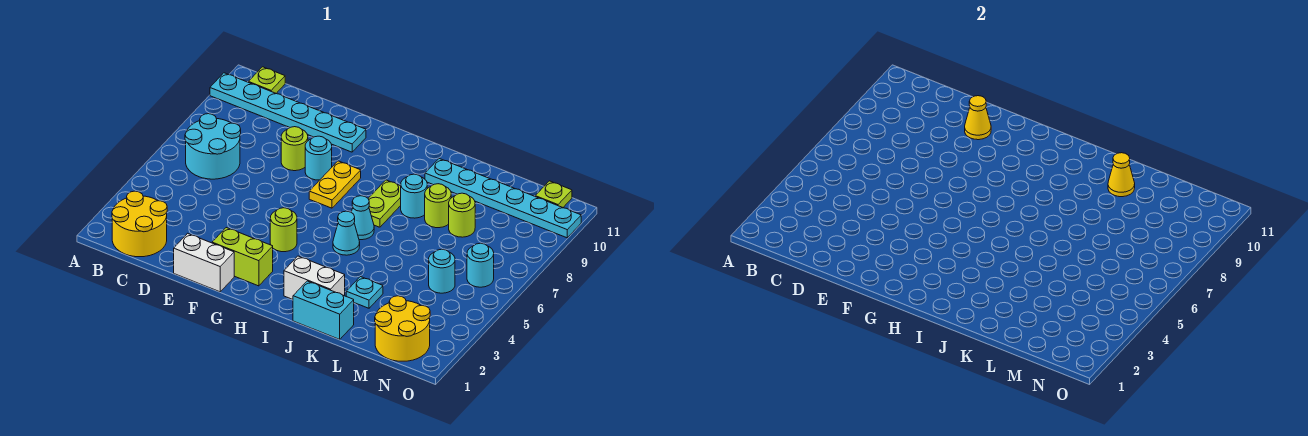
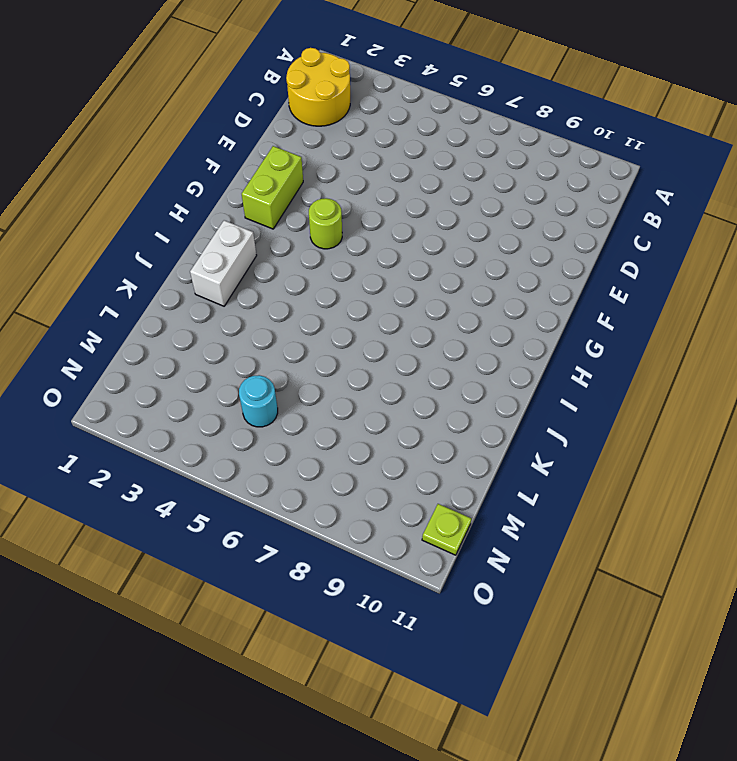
none -> cyan plate A10:F10 level 1
none -> cyan round brick B6:C7 level 1
none -> lime plate B11 level 1

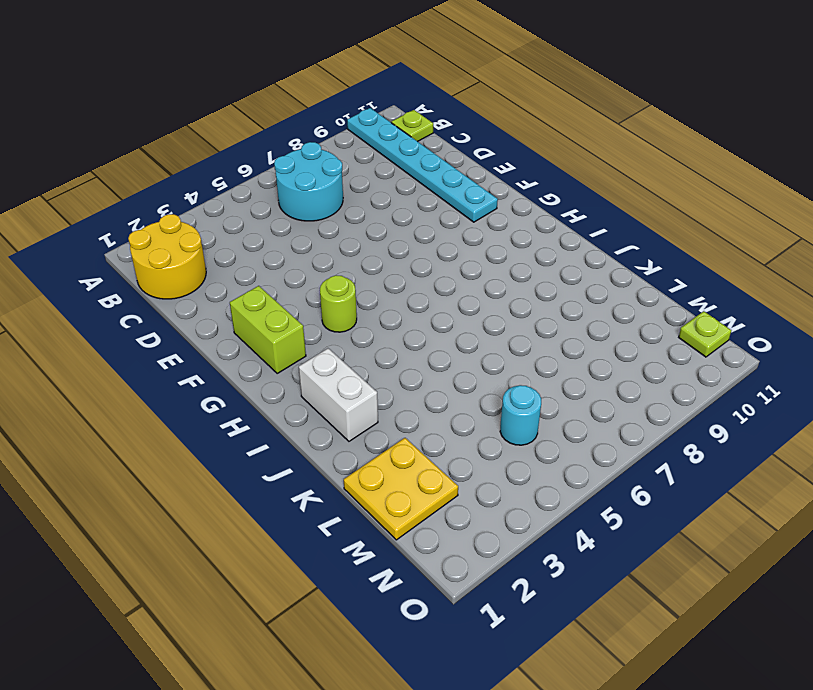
yellow plate L1:M2 level 1 -> yellow round brick M1:N2 level 1
none -> white brick E1:F1 level 1
none -> lime round brick E8 level 1
none -> cyan round brick F8 level 1

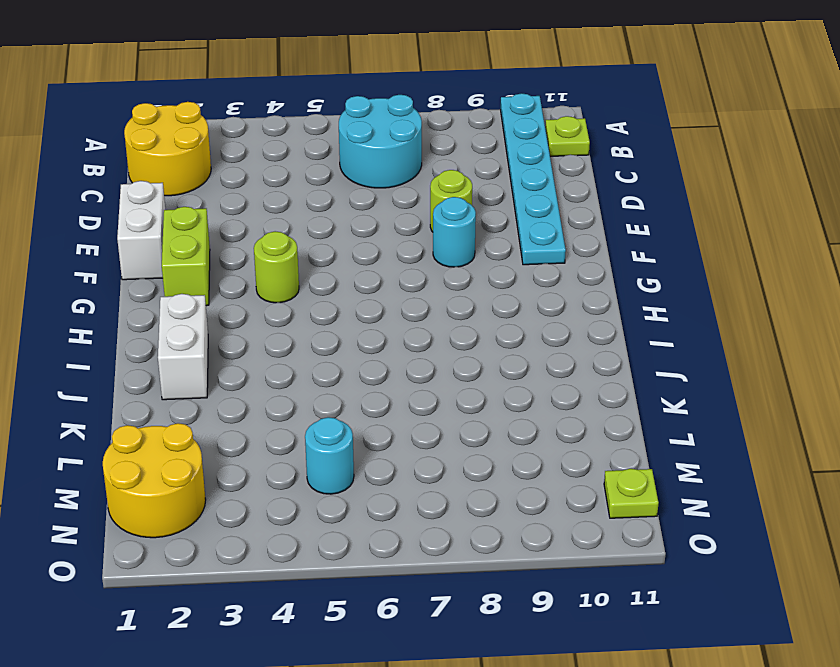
none -> yellow plate G7:G8 level 1
none -> cyan cone I5 level 1
none -> cyan cone I6 level 1

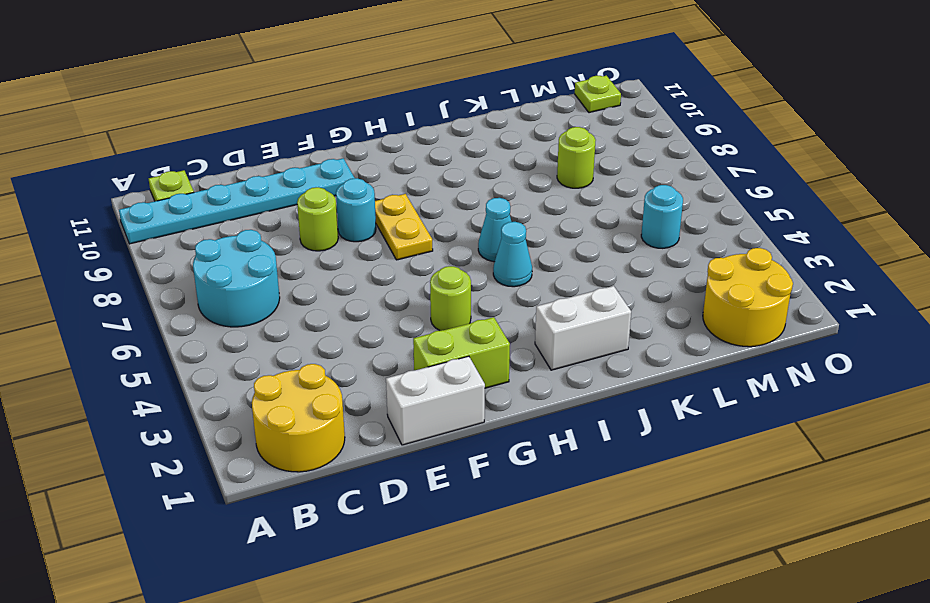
none -> lime plate I7:I8 level 1
none -> cyan brick J1:K1 level 1
none -> cyan round brick J8 level 1

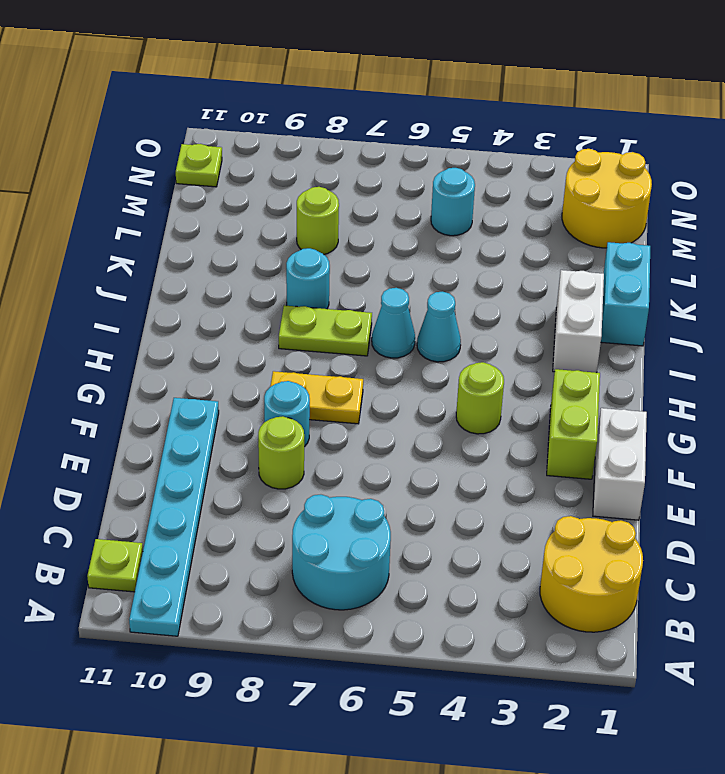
none -> cyan plate J10:O10 level 1
none -> cyan plate K3 level 1
none -> lime round brick K8 level 1

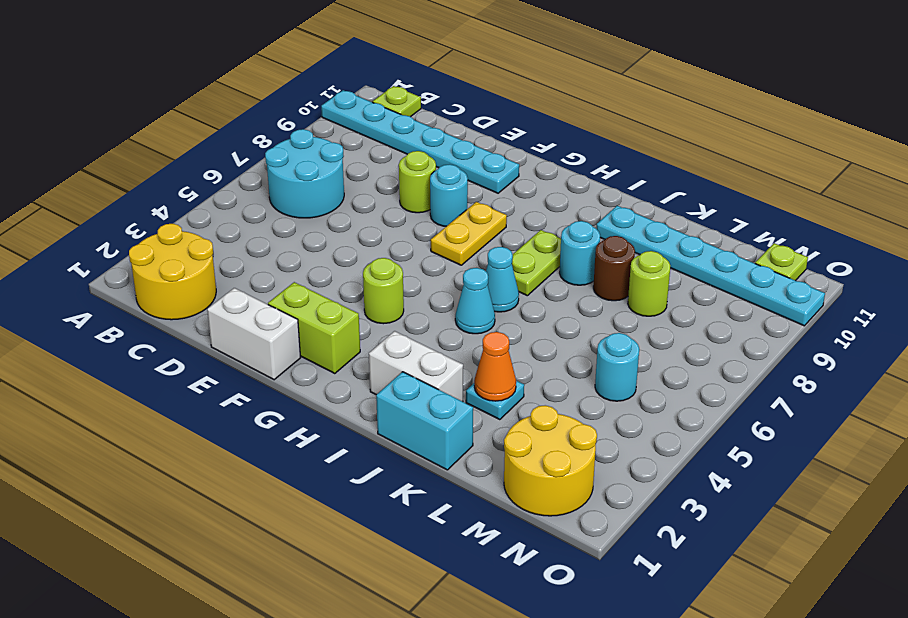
orange cone K3 level 2 -> none
brown round brick K8 level 1 -> lime round brick K8 level 1
none -> cyan round brick N6 level 1
none -> yellow cone E10 level 2
none -> yellow cone K10 level 2

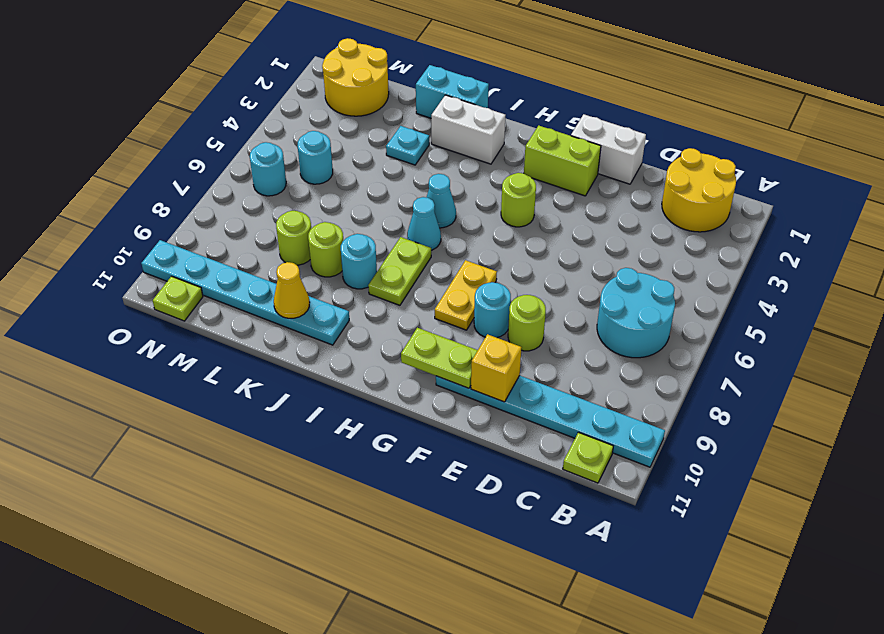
yellow brick E10 level 2 -> yellow cone E10 level 2
lime plate F10:G10 level 2 -> none

